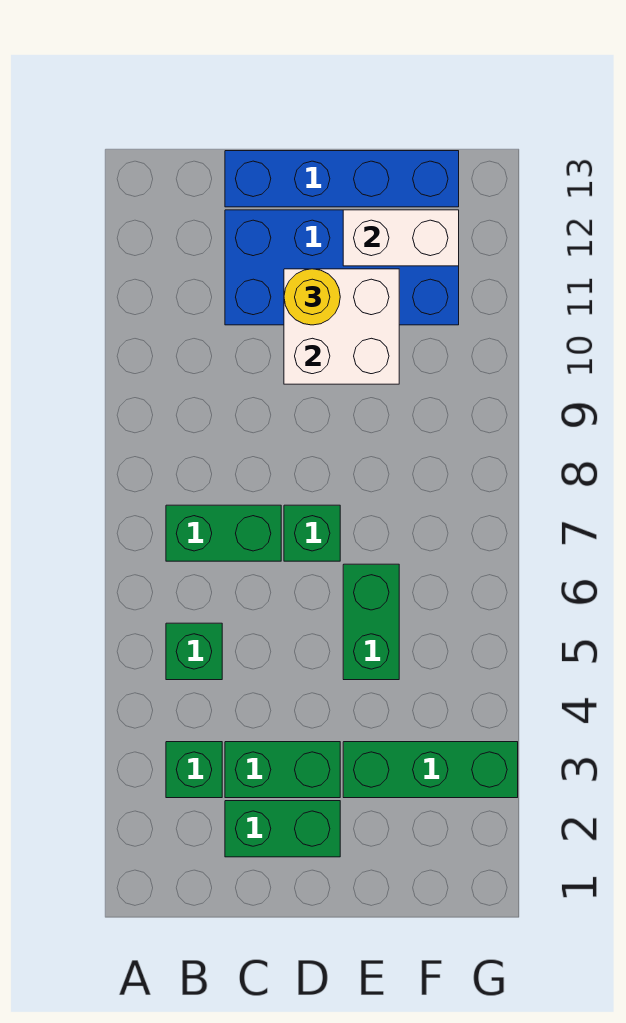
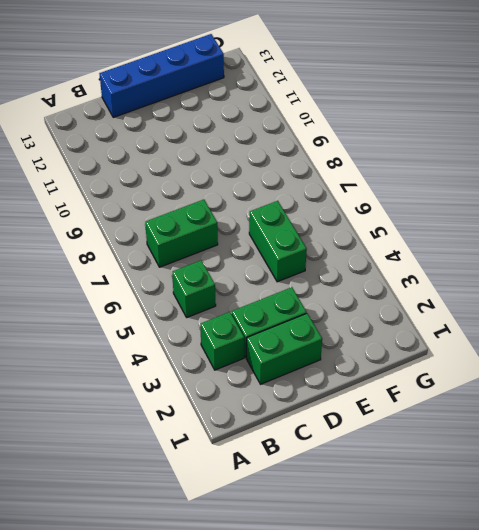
none -> blue brick C11:F12 level 1
none -> green brick D7 level 1
none -> green brick E3:G3 level 1

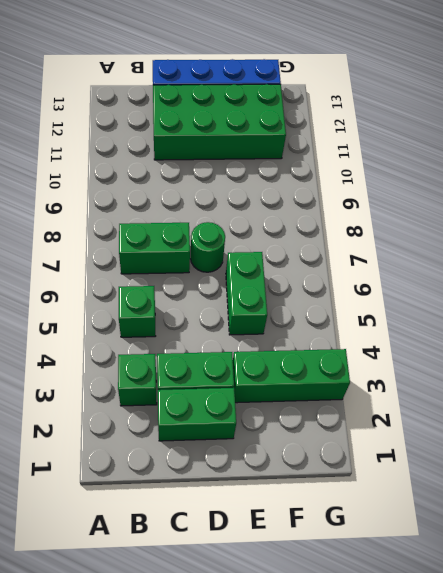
green brick C11:F12 level 1 -> blue brick C11:F12 level 1
green round brick D7 level 1 -> green brick D7 level 1
none -> white brick D10:E11 level 2
none -> white brick E12:F12 level 2
none -> yellow round brick D11 level 3

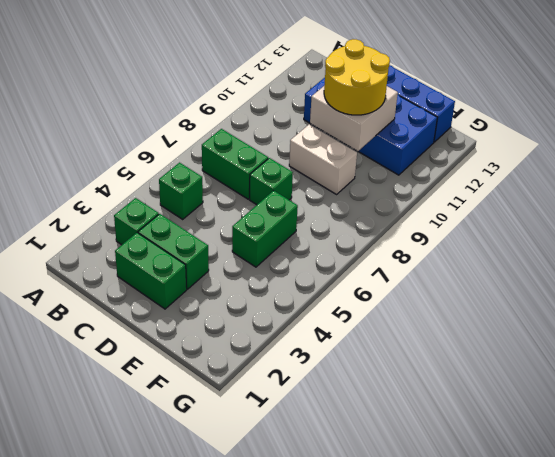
white brick D9:E9 level 1 -> white brick E12:F12 level 2
yellow round brick D10:E11 level 3 -> yellow round brick D11 level 3
none -> green brick E3:G3 level 1

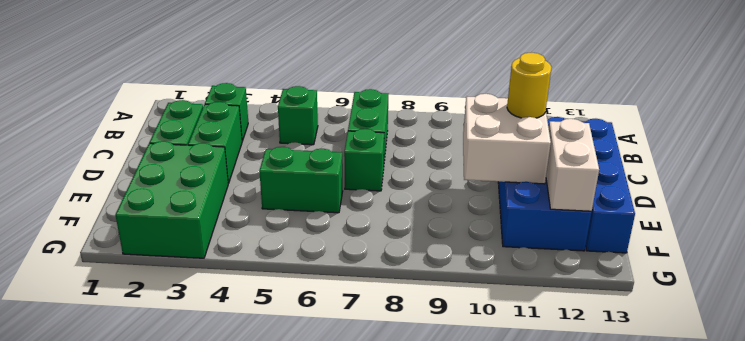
green brick E2:G3 level 1 -> green brick E3:G3 level 1

